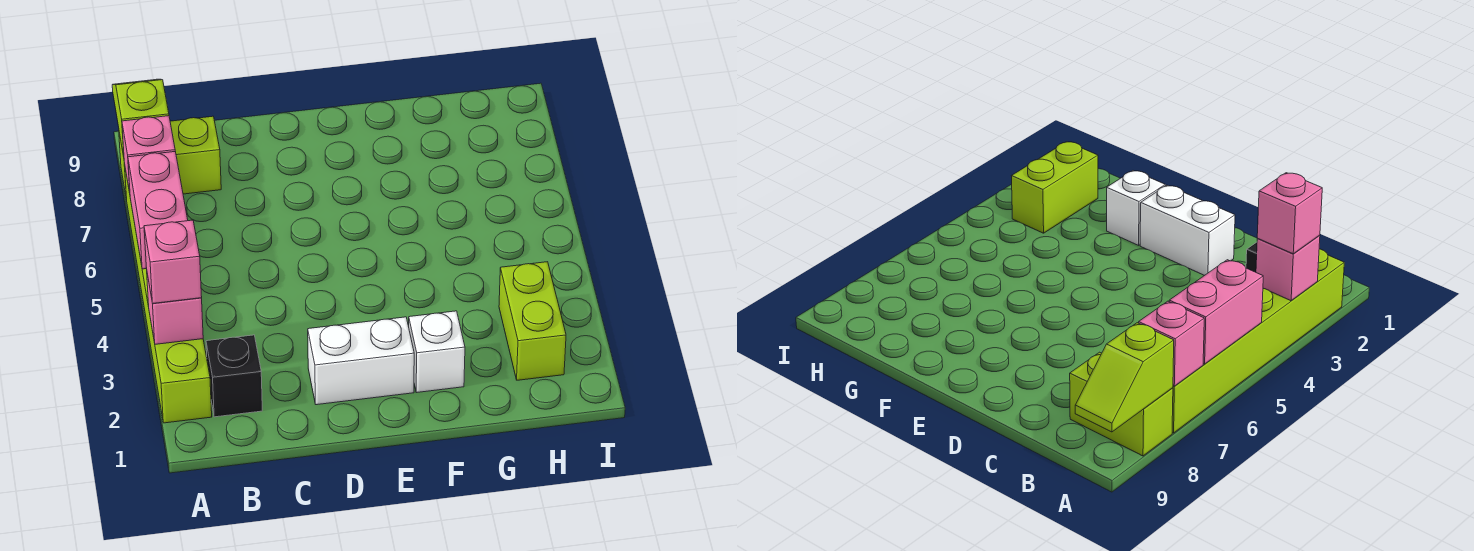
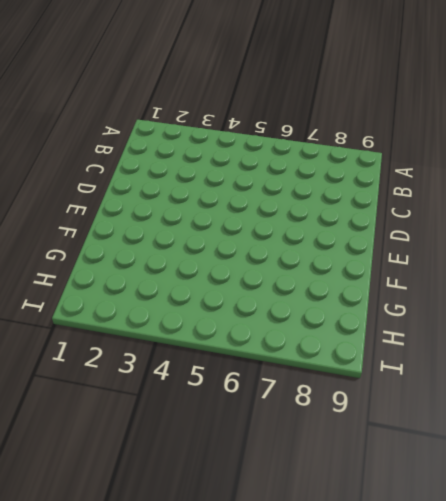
none -> lime brick A2:A7 level 1
none -> lime brick A8:B8 level 1

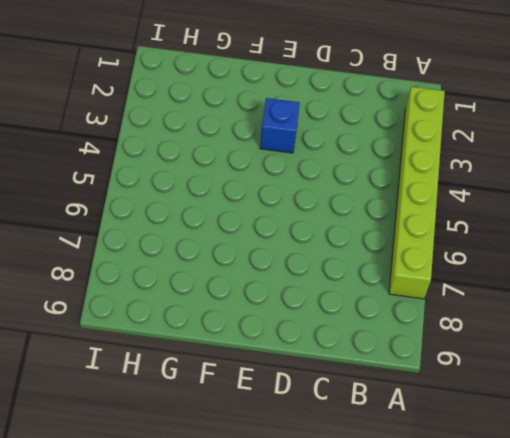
blue brick E3 level 1 -> none
none -> lime brick A8:B8 level 1
none -> black brick B2 level 1

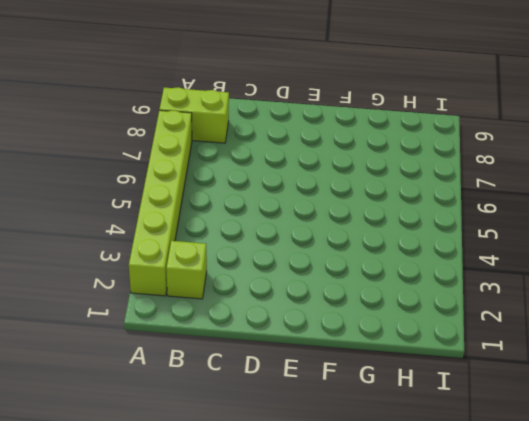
lime brick B2 level 1 -> black brick B2 level 1
none -> white brick D2:E2 level 1
none -> white brick F2 level 1

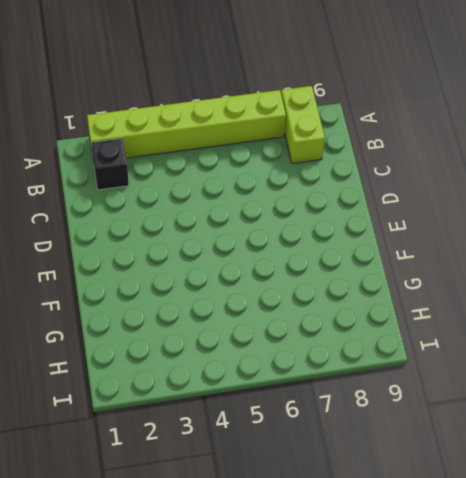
none -> white brick D2:E2 level 1
none -> white brick F2 level 1

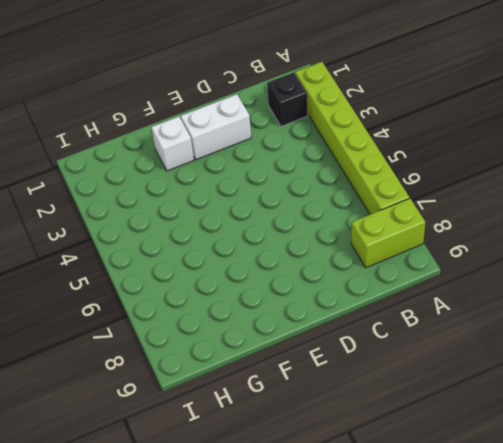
none -> lime brick H2:H3 level 1
none -> pink brick A3 level 2

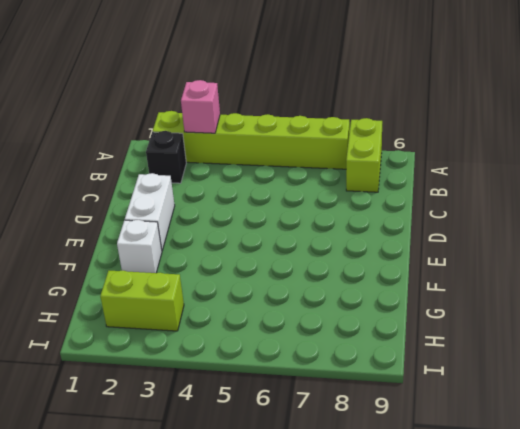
none -> pink brick A5:A6 level 2
none -> pink brick A7 level 2

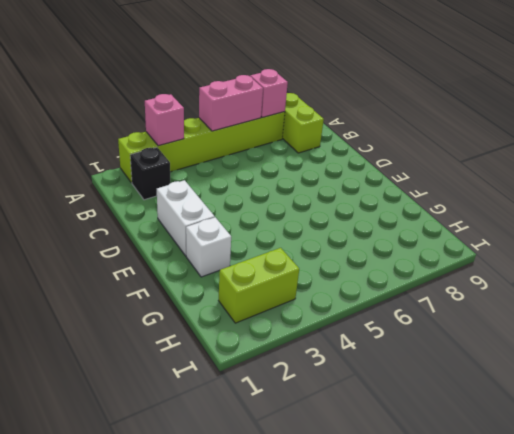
none -> lime slope A8:A9 level 2 top 8
none -> pink brick A3 level 3

